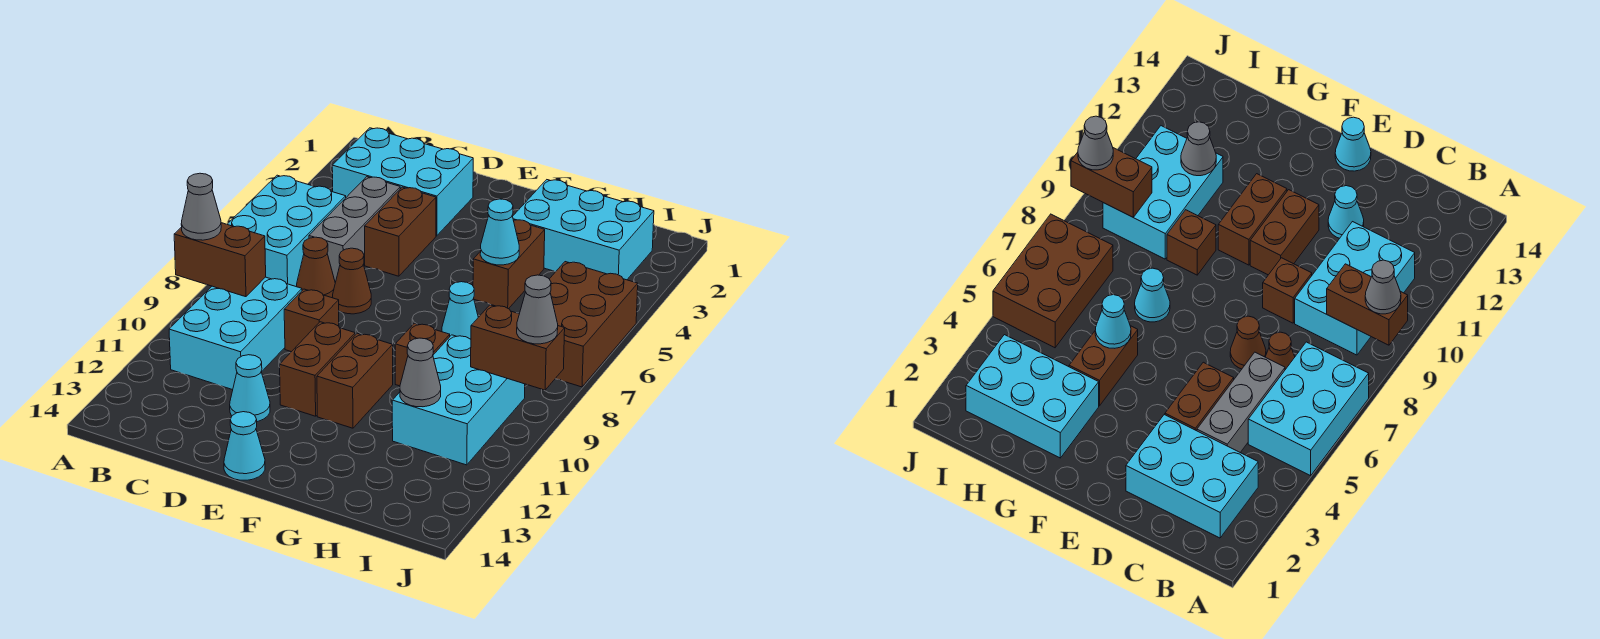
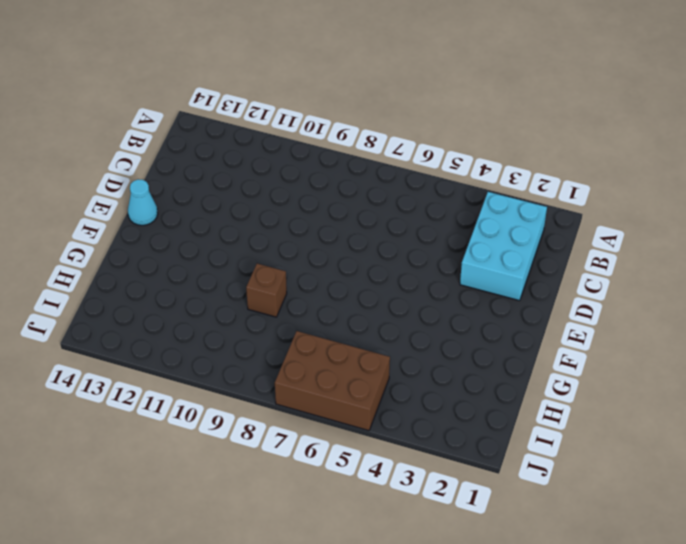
none -> cyan brick A5:B7 level 1
none -> cyan brick B9:C11 level 1
none -> grey brick C4:C6 level 1

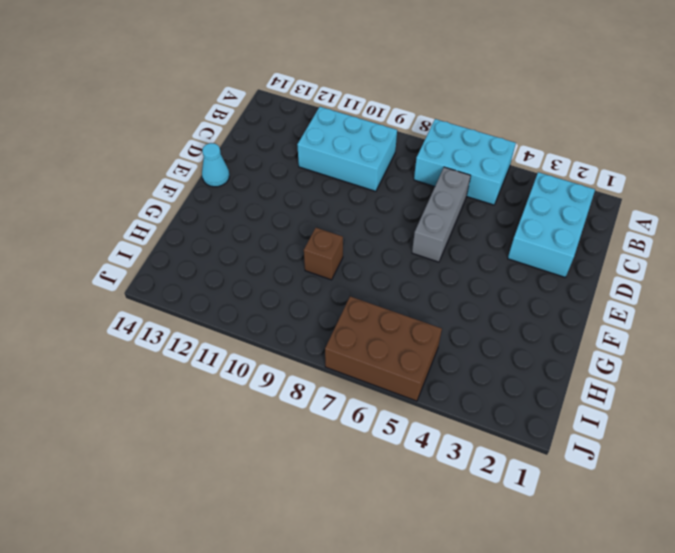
grey brick C6:E6 level 1 -> grey brick C4:C6 level 1
none -> brown cone C7 level 1
none -> brown brick D4:D5 level 1
none -> brown cone D7 level 1

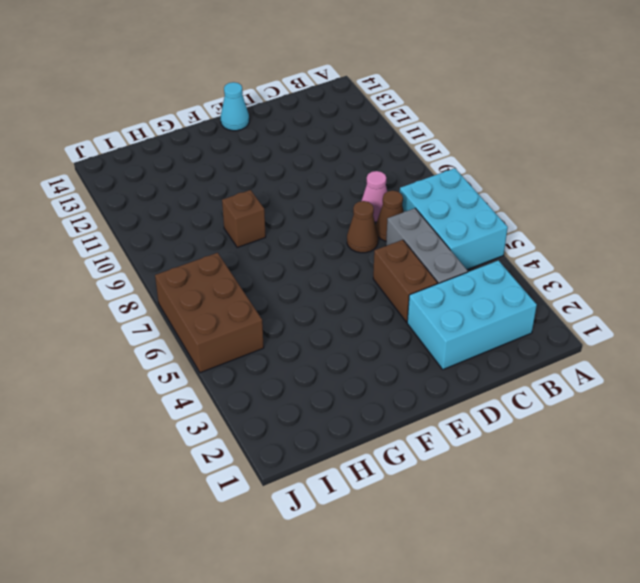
pink cone C8 level 1 -> none
none -> cyan brick B9:C11 level 1
none -> brown brick D9 level 1
none -> cyan cone D12 level 1

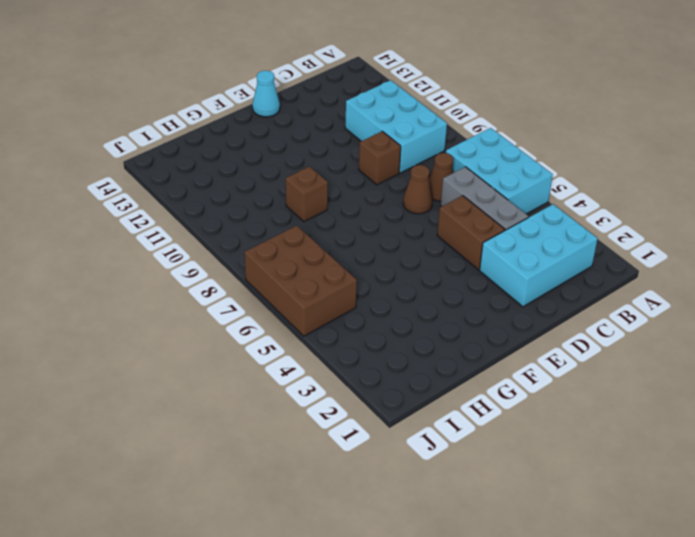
none -> cyan cone D12 level 1
none -> brown brick E10:E11 level 1
none -> brown brick F10:F11 level 1

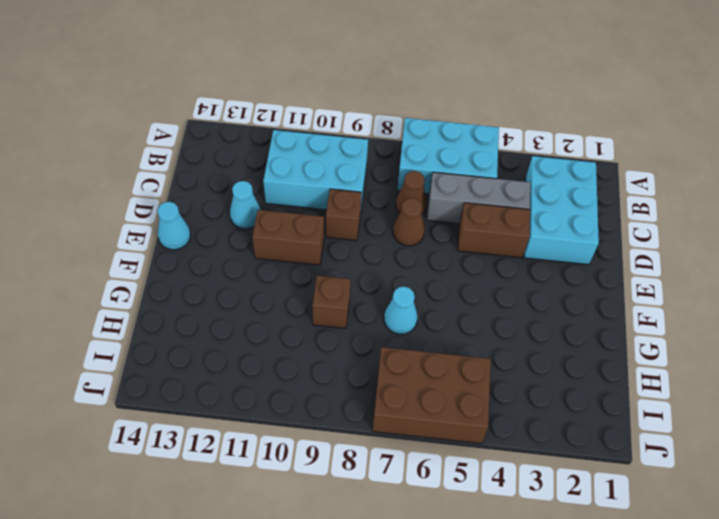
none -> brown brick F10:F11 level 1
none -> cyan brick G2:I3 level 1
none -> brown brick G4:G5 level 1

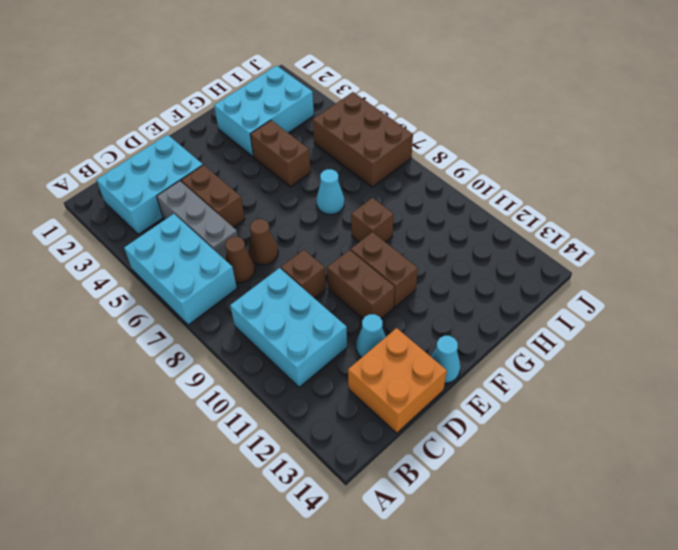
orange brick C13:D14 level 1 -> none
none -> cyan brick H9:I11 level 1
none -> brown brick A9:B9 level 2
none -> cyan cone G5 level 2

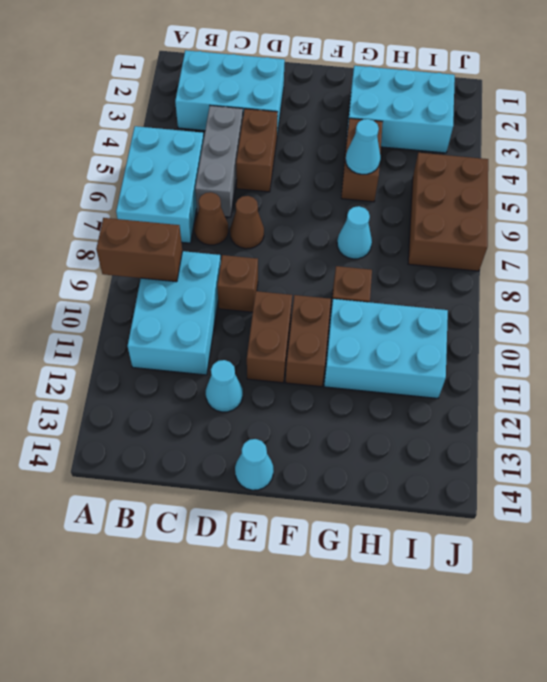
cyan brick G10:I11 level 1 -> cyan brick H9:I11 level 1
none -> grey cone H11 level 2
none -> brown brick I9:J9 level 2
none -> grey cone A9 level 3

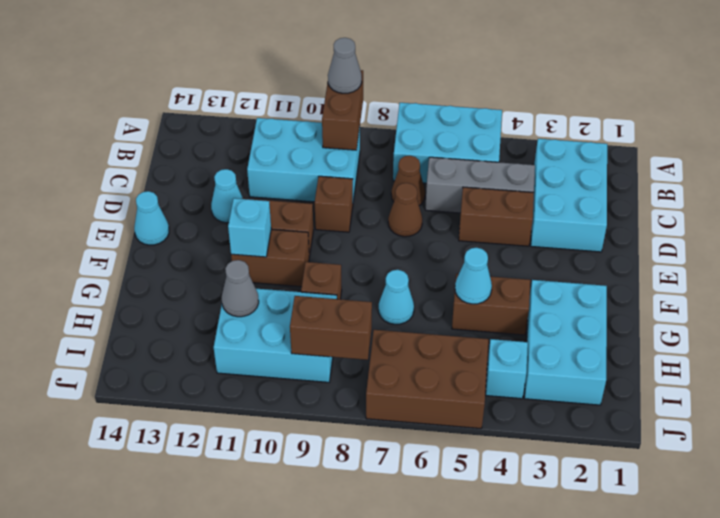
cyan brick F11 level 2 -> none
cyan brick I4 level 1 -> none
brown brick I8:I9 level 2 -> brown brick I9:J9 level 2
none -> grey cone J9 level 3

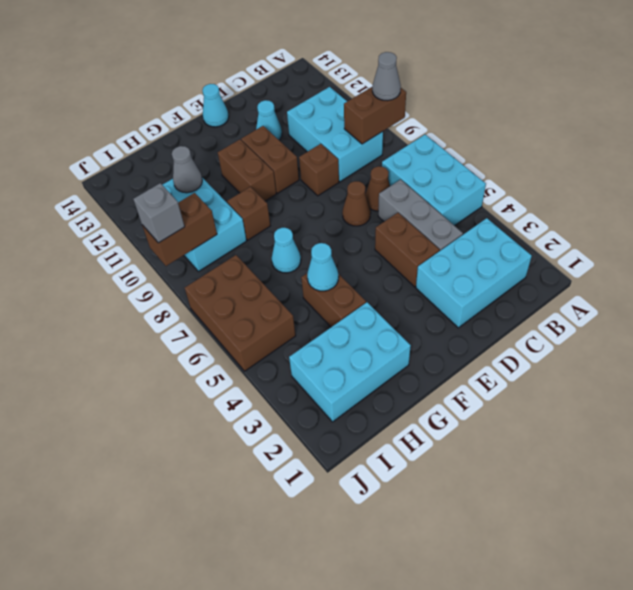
grey brick J9 level 3 -> grey cone J9 level 3

